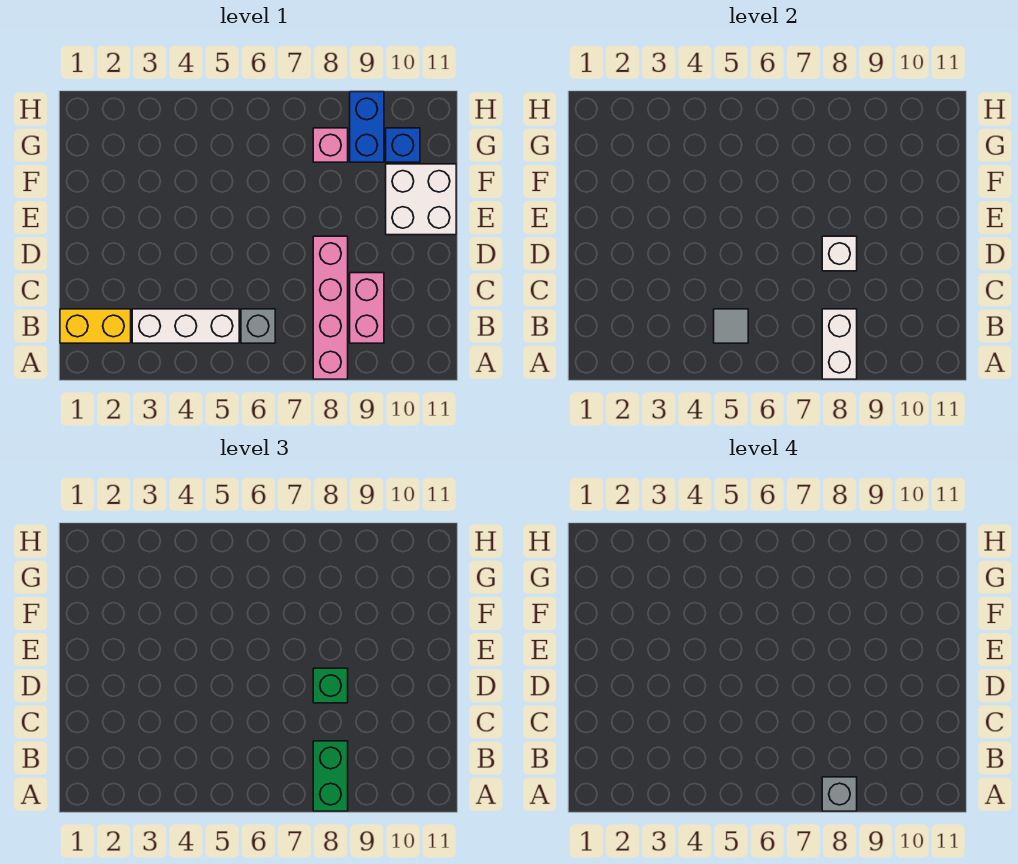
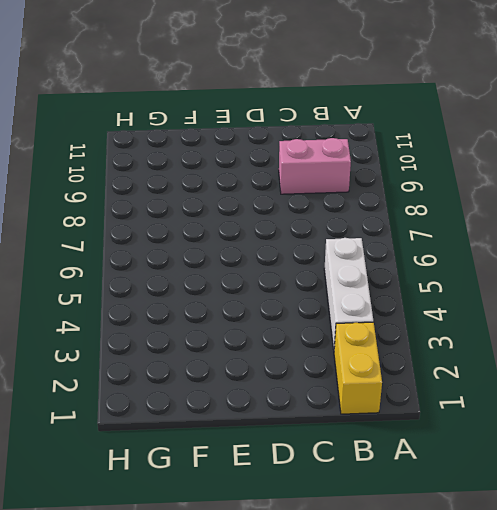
none -> pink brick A8:D8 level 1
none -> grey brick B6 level 1
none -> white brick E10:F11 level 1

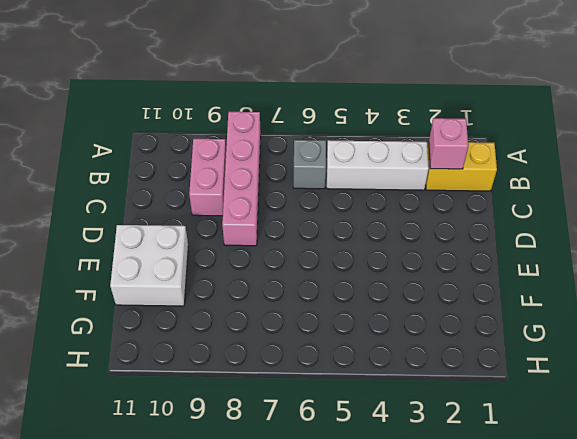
pink brick B2 level 2 -> pink brick G8 level 1
none -> blue brick G9:H9 level 1
none -> blue brick G10 level 1
none -> white brick A8:B8 level 2

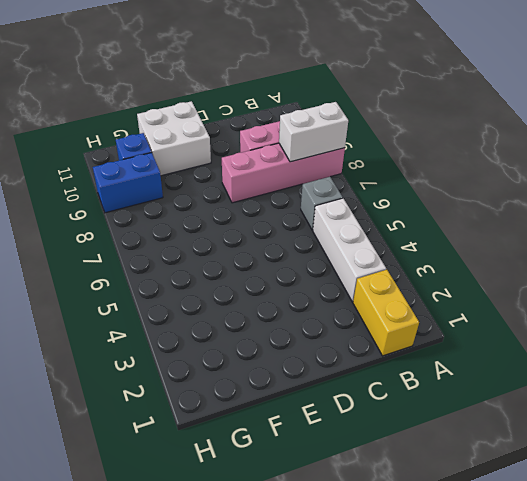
none -> pink brick G8 level 1
none -> grey tile B5 level 2
none -> white brick D8 level 2

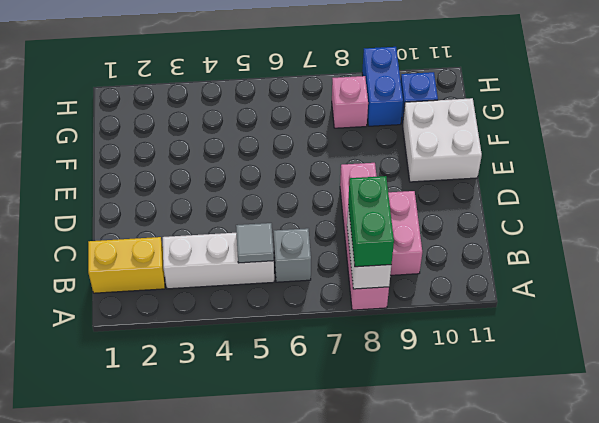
none -> white brick D8 level 2
none -> green brick D8 level 3
none -> grey brick A8 level 4

